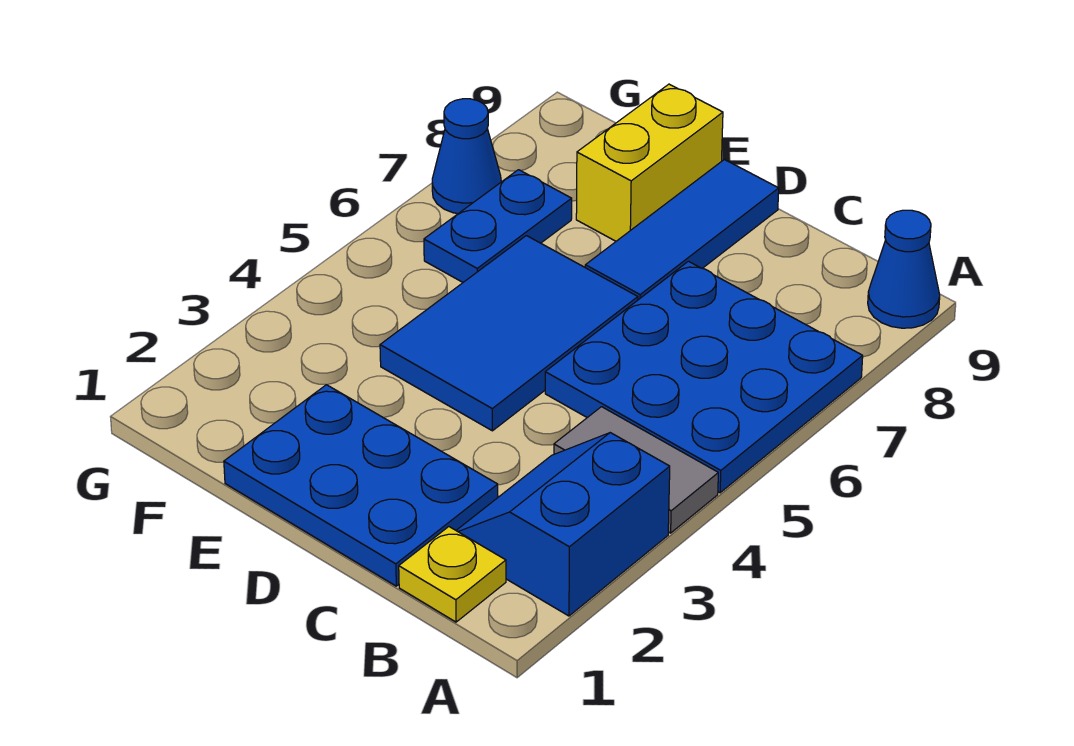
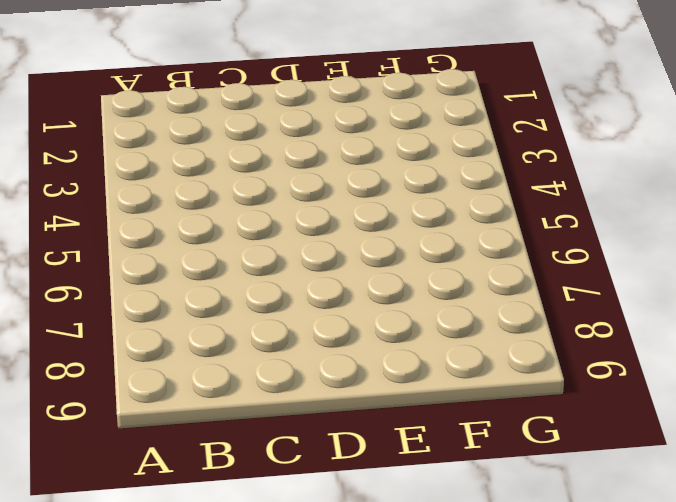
none -> blue slope A2:B3 level 1 top A
none -> grey tile A4:B4 level 1

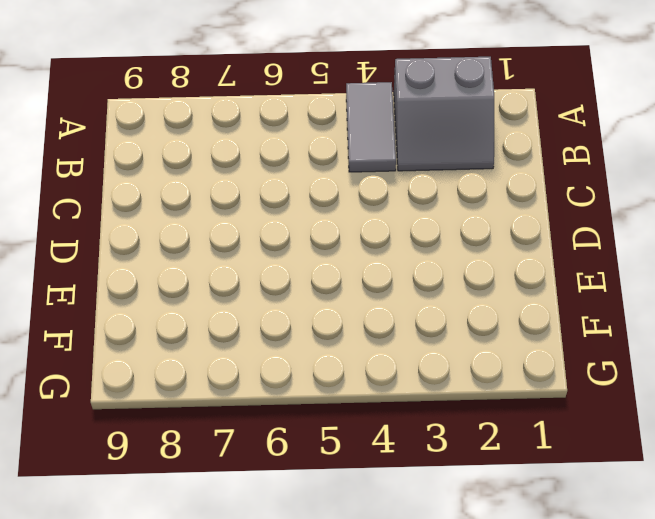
grey slope A2:B3 level 1 top A -> blue slope A2:B3 level 1 top A
none -> blue plate A5:C7 level 1
none -> blue cone A9 level 1

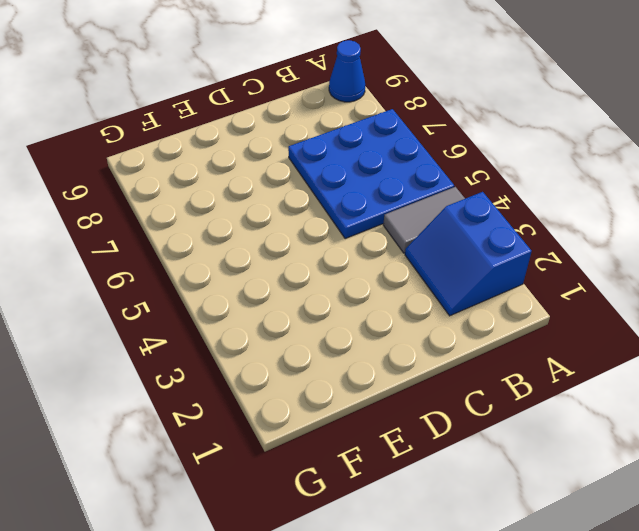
none -> yellow plate B1 level 1
none -> blue plate C1:E2 level 1

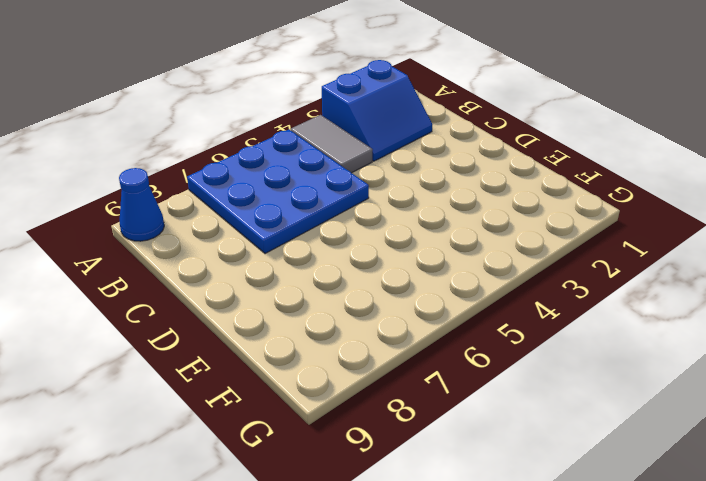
none -> yellow plate B1 level 1
none -> blue plate C1:E2 level 1

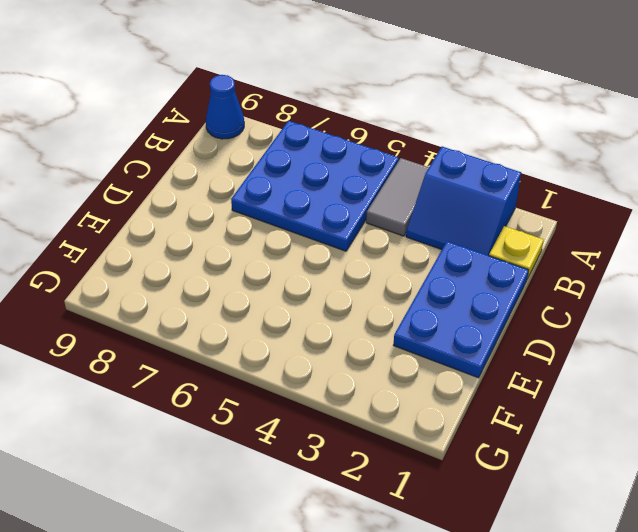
none -> blue tile D4:E6 level 1
none -> blue tile D7:D9 level 1

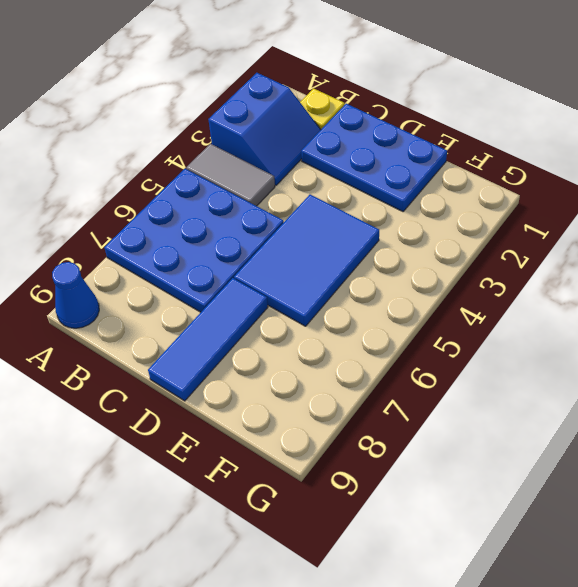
none -> yellow brick E8:E9 level 1
none -> blue plate F6:F7 level 1

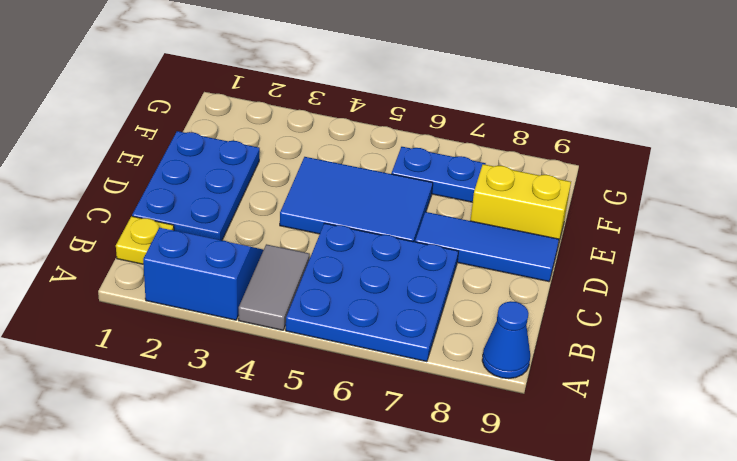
none -> blue cone G7 level 1

